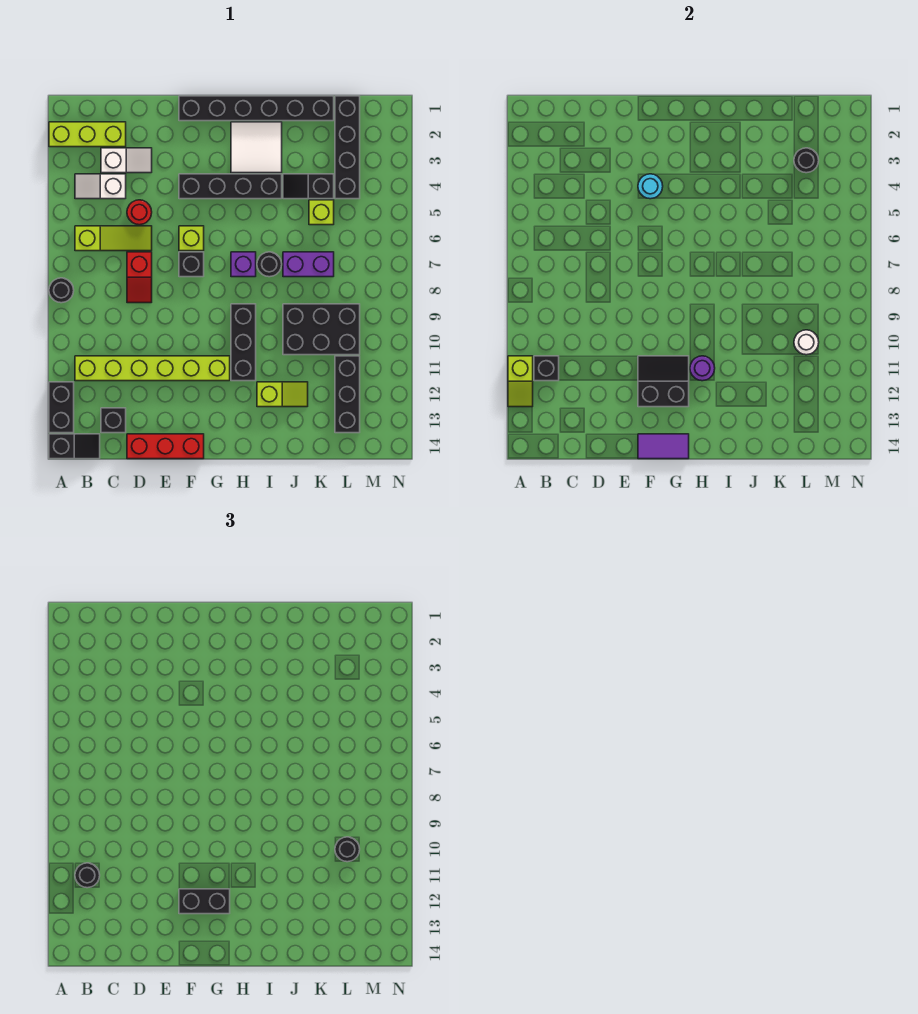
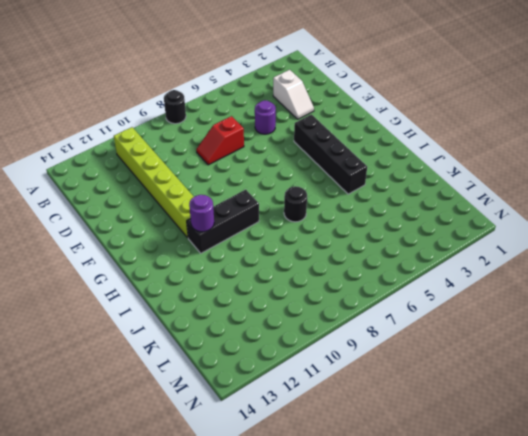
purple round brick D5 level 1 -> red round brick D5 level 1
none -> lime brick A2:C2 level 1
none -> black brick A12:A13 level 1
none -> black slope A14:B14 level 1 top A
none -> white slope B4:C4 level 1 top C

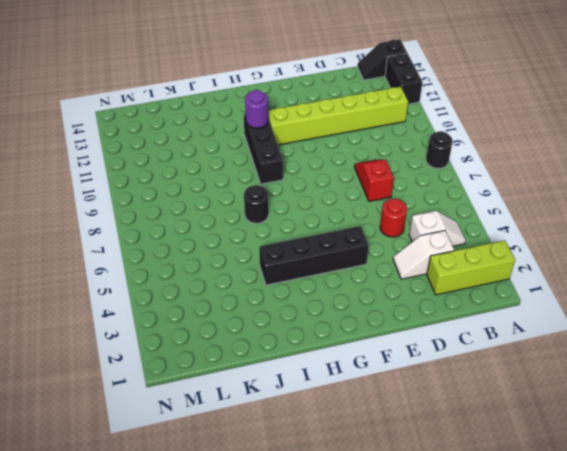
none -> lime slope B6:D6 level 1 top B
none -> black brick C13 level 1
none -> red brick D14:F14 level 1
none -> black brick F1:K1 level 1

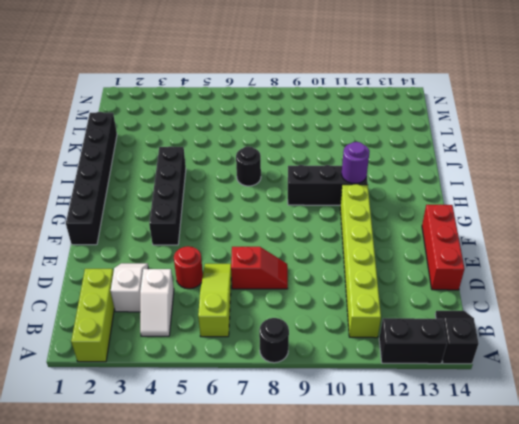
none -> black brick C13 level 1
none -> lime brick F6 level 1
none -> black brick F7 level 1
none -> white tile H2:I3 level 1

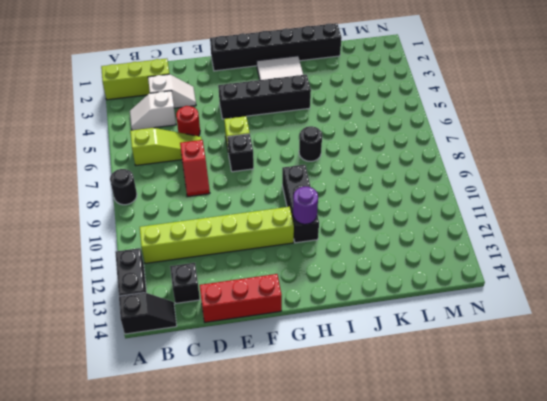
none -> purple brick H7 level 1
none -> lime slope I12:J12 level 1 top I
none -> black slope J4:K4 level 1 top K
none -> purple brick J7:K7 level 1

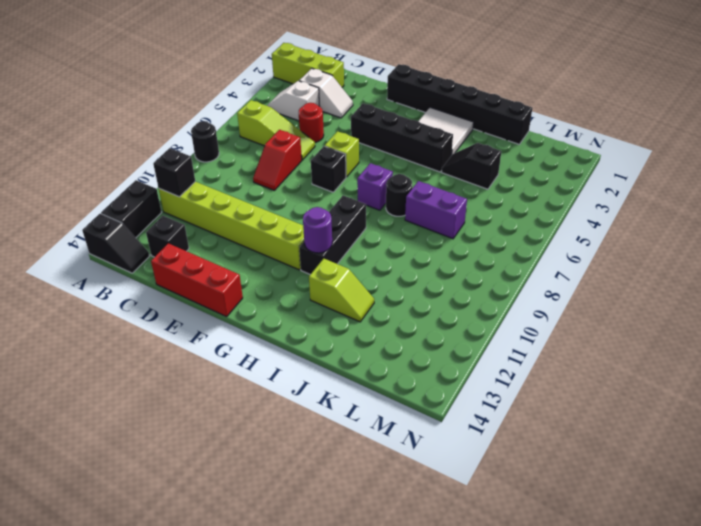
none -> black brick J9:L10 level 1
none -> lime brick K5 level 1
none -> black brick L1:L4 level 1
none -> black brick L11:L13 level 1

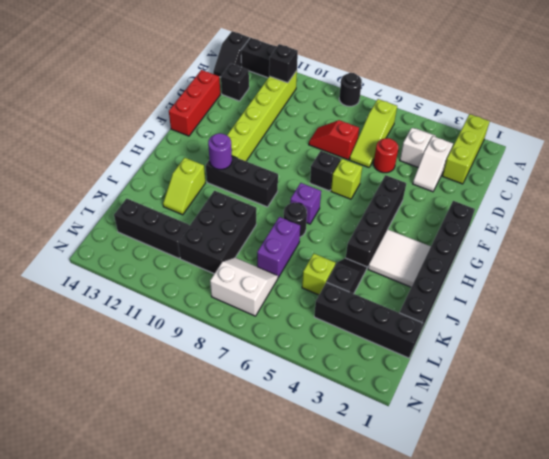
white slope L7:M8 level 1 top M -> none
none -> lime slope A11:A12 level 2 top 11
none -> cyan round brick F4 level 2
none -> black slope F11:G12 level 2 top 12
none -> purple tile F14:G14 level 2

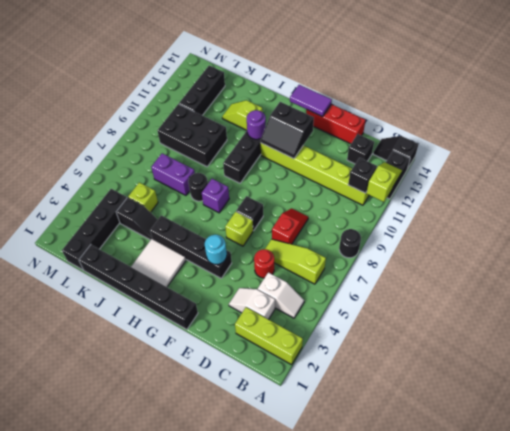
none -> black round brick L3 level 2
none -> white round brick L10 level 2
none -> black round brick B11 level 3
none -> black brick F12:G12 level 3

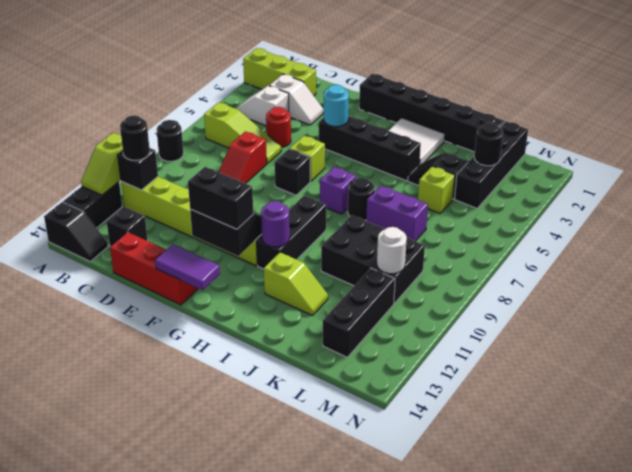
none -> black round brick L10 level 3

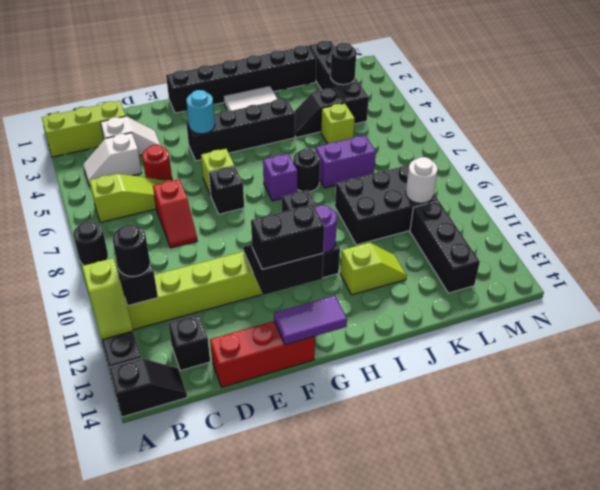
none -> black round brick L10 level 3

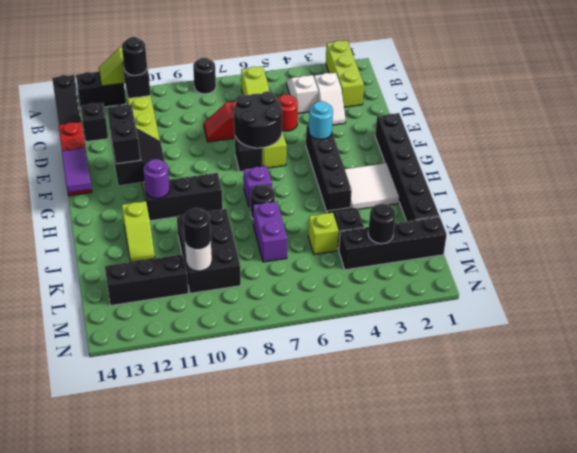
black round brick E6:F7 level 2 -> none

